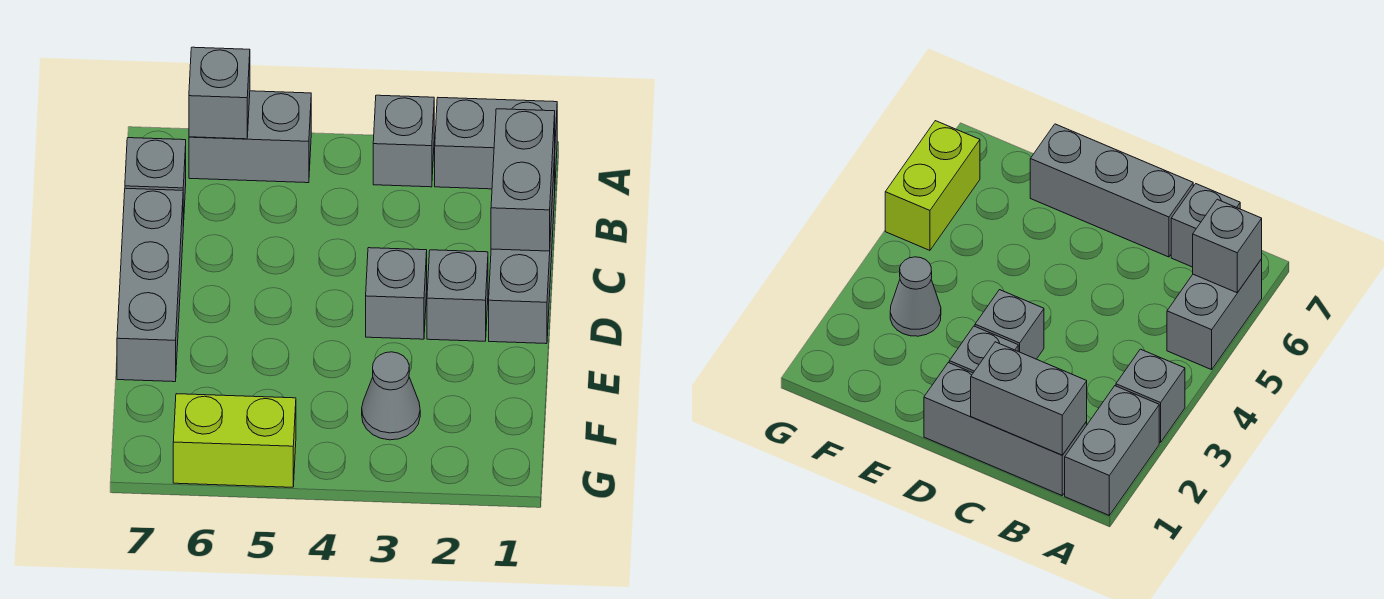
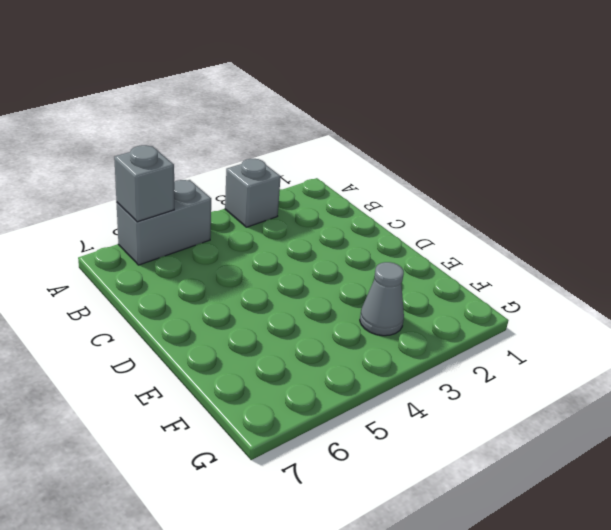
none -> grey brick A1:A2 level 1
none -> grey brick B1:D1 level 1
none -> grey brick B7 level 1

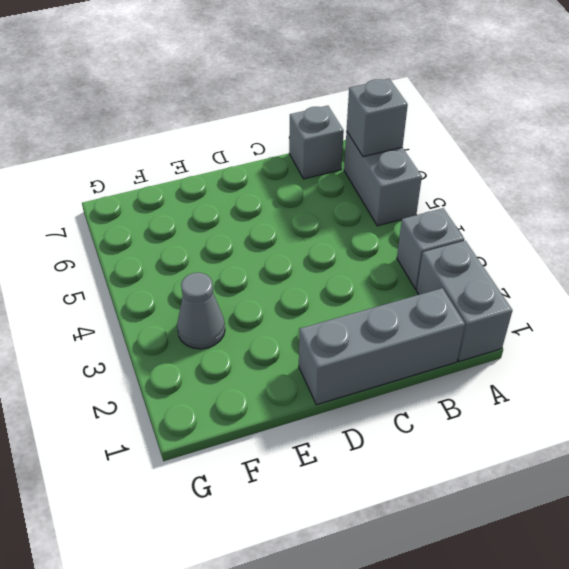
none -> grey brick C7:E7 level 1
none -> grey brick D2 level 1
none -> grey brick D3 level 1

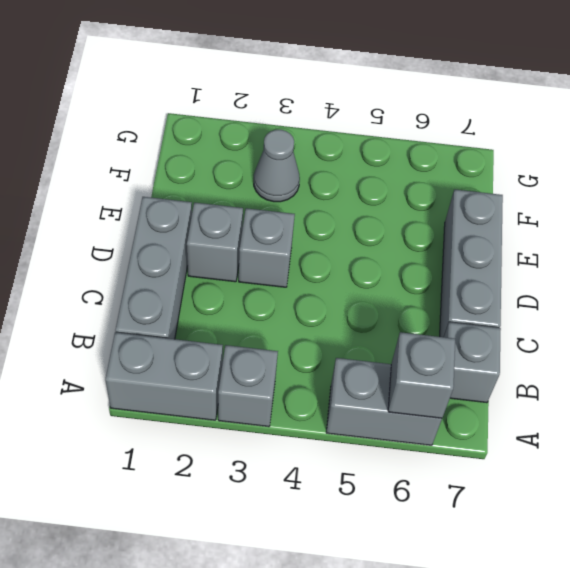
none -> lime brick G5:G6 level 1
none -> grey brick B1:C1 level 2

